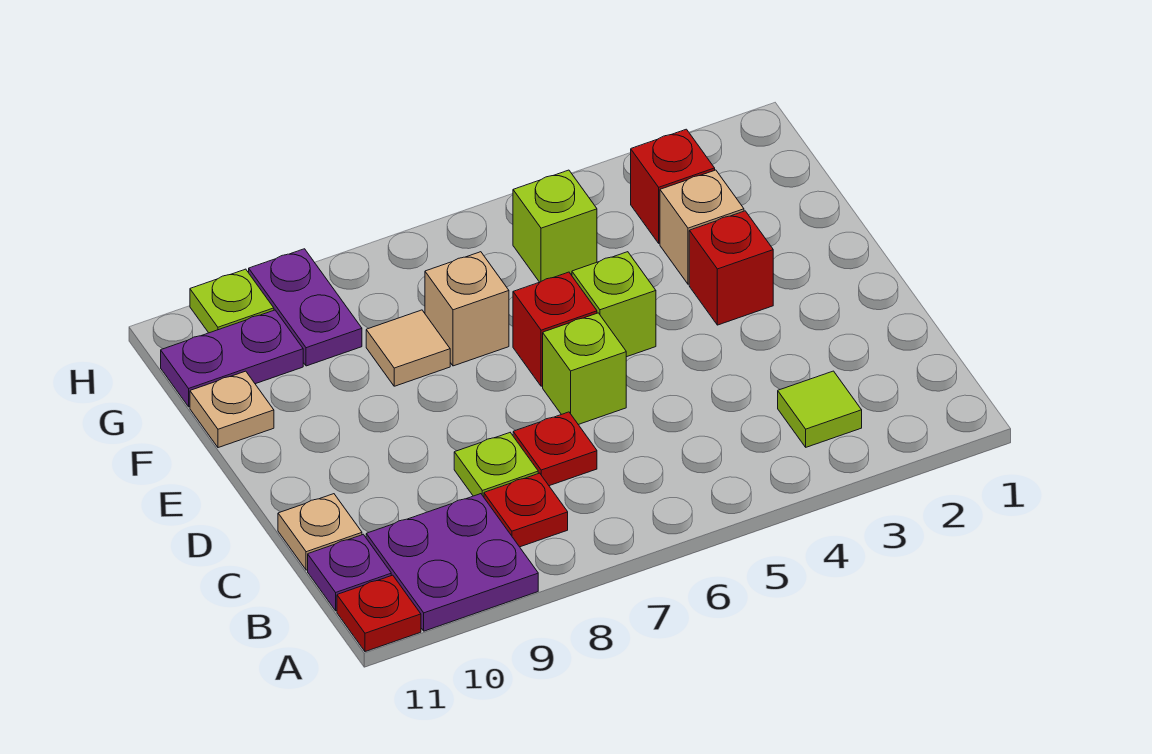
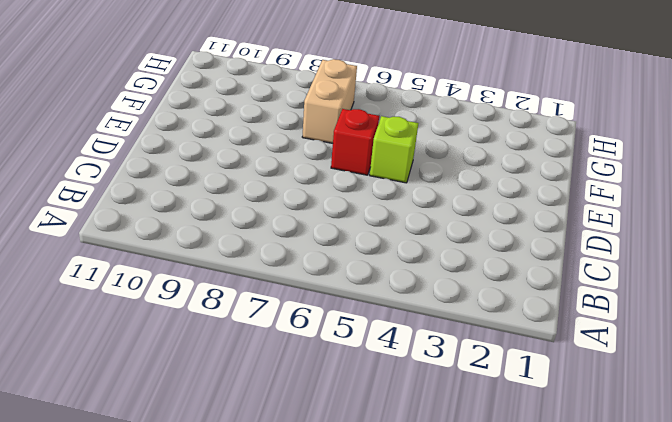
tan brick F7:G7 level 1 -> tan brick F7 level 1
none -> purple plate A9:B10 level 1
none -> red plate A11 level 1
none -> lime tile B3 level 1

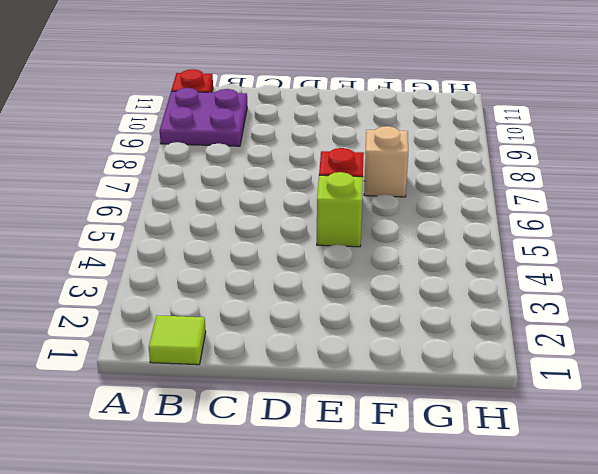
lime tile B1 level 1 -> lime tile B3 level 1
none -> red plate B8 level 1
none -> purple plate B11 level 1
none -> red plate C7 level 1

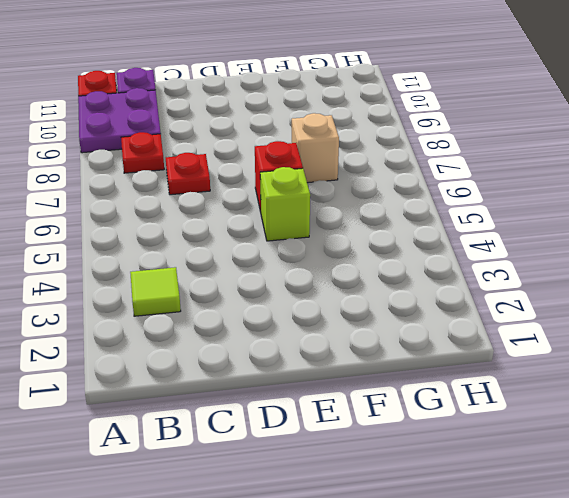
none -> lime plate C8 level 1
none -> tan plate C11 level 1
none -> lime brick D6 level 1

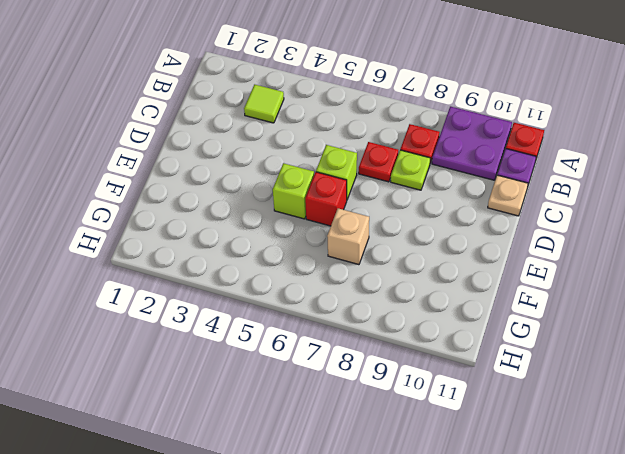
none -> red brick E3 level 1
none -> tan brick F3 level 1
none -> tan tile F8 level 1

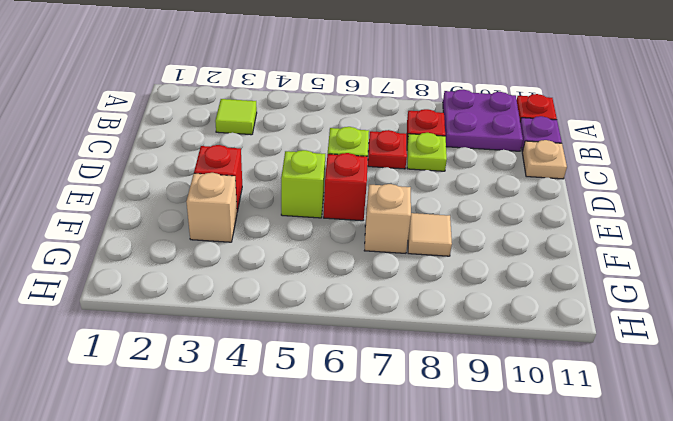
none -> tan plate F11 level 1
none -> red brick G3 level 1
none -> lime brick G5 level 1

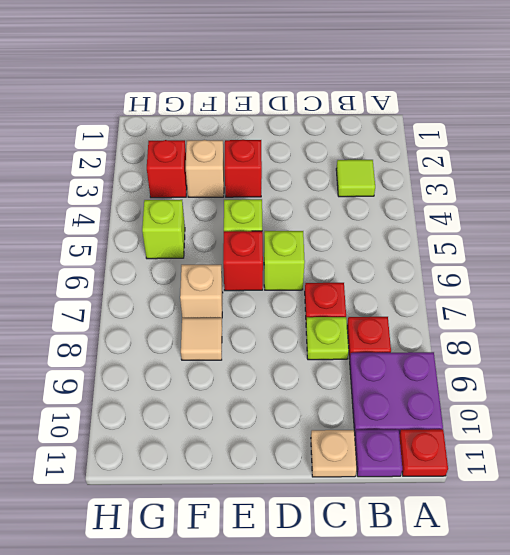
none -> tan plate F11 level 1
none -> purple plate G9:H9 level 1
none -> purple plate G10:G11 level 1

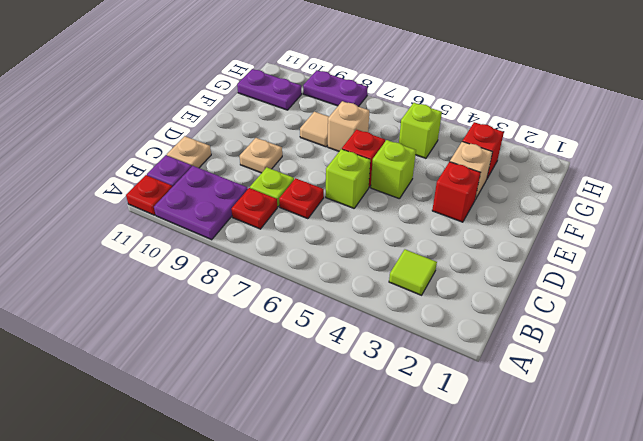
tan plate D9 level 1 -> tan plate F11 level 1
purple plate H8:H9 level 1 -> purple plate G9:H9 level 1
none -> lime plate H10 level 1

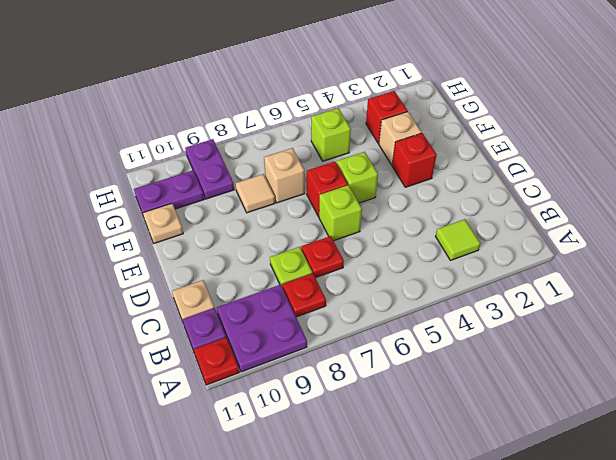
none -> lime plate H10 level 1

